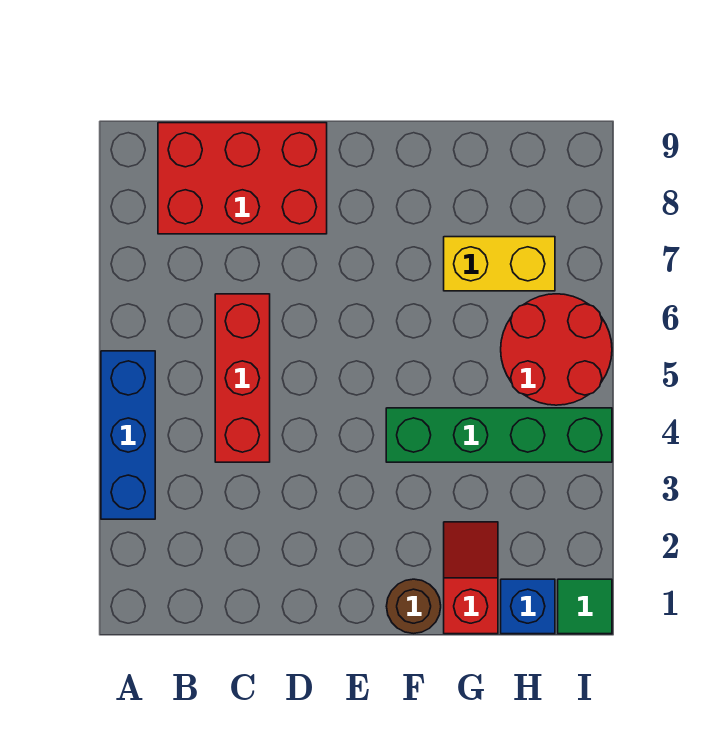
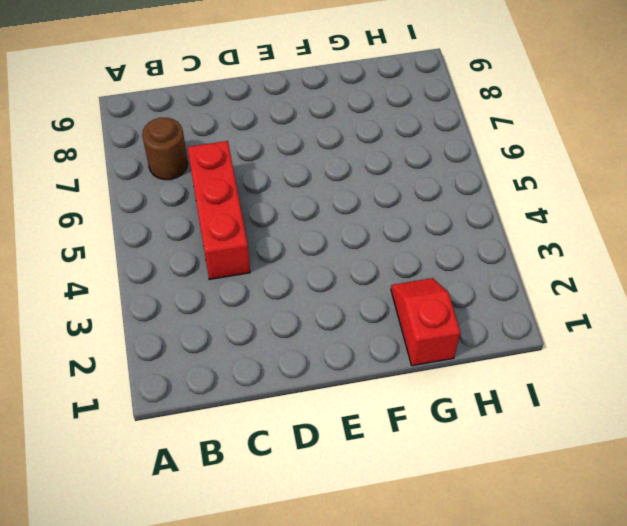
brown round brick B7 level 1 -> brown round brick F1 level 1
none -> blue brick A3:A5 level 1
none -> red brick B8:D9 level 1

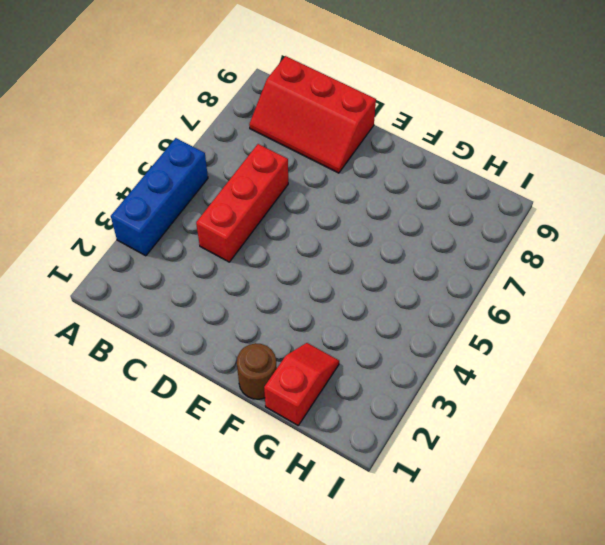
red slope B8:D9 level 1 top 9 -> red brick B8:D9 level 1
none -> green brick F4:I4 level 1
none -> yellow brick G7:H7 level 1

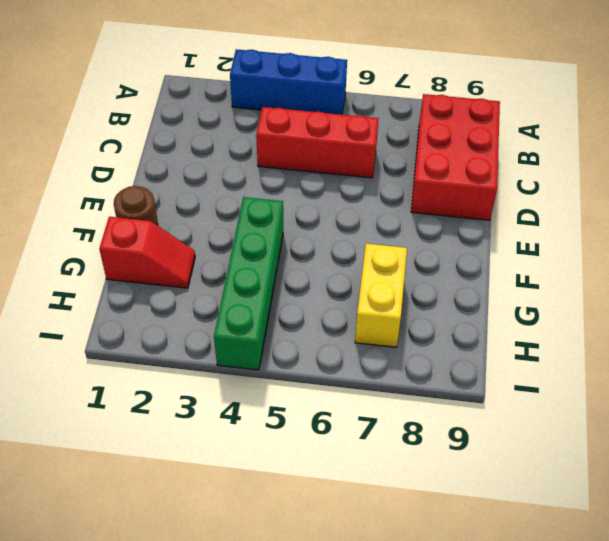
none -> blue brick H1 level 1
none -> red round brick H5:I6 level 1

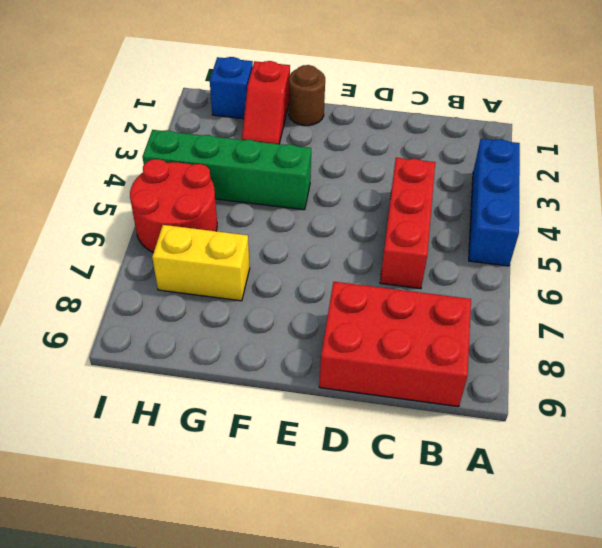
none -> green tile I1 level 1

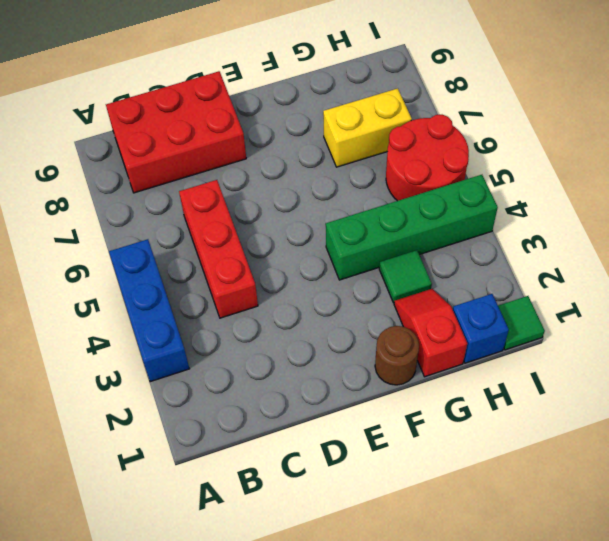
green tile G3 level 1 -> none

